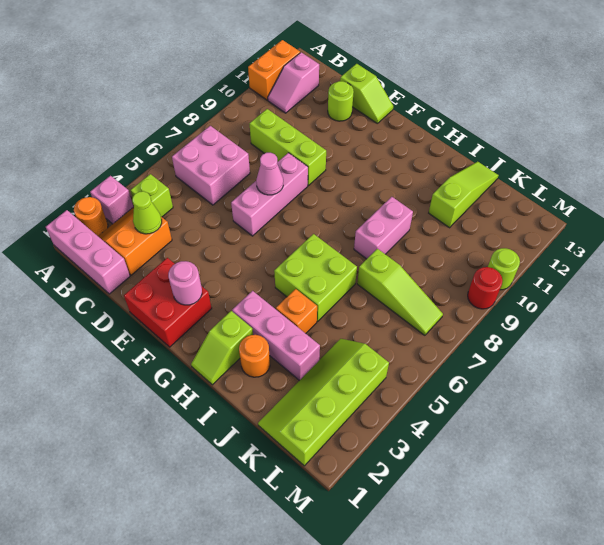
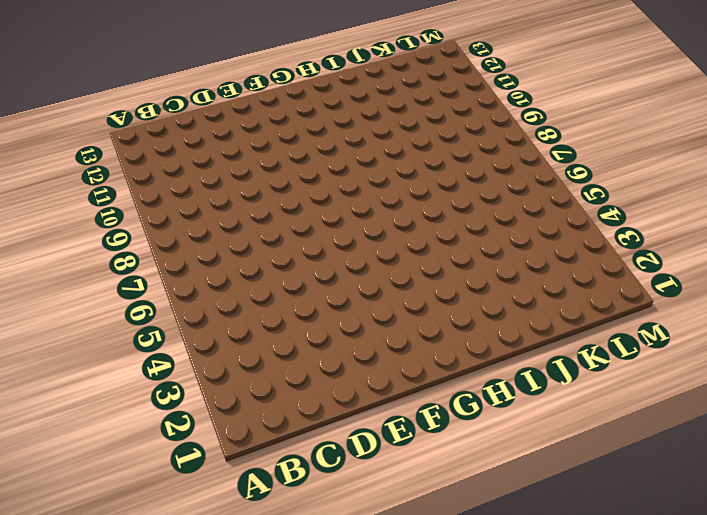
none -> pink brick A1:C1 level 1
none -> orange round brick A2 level 1
none -> pink brick A3 level 1

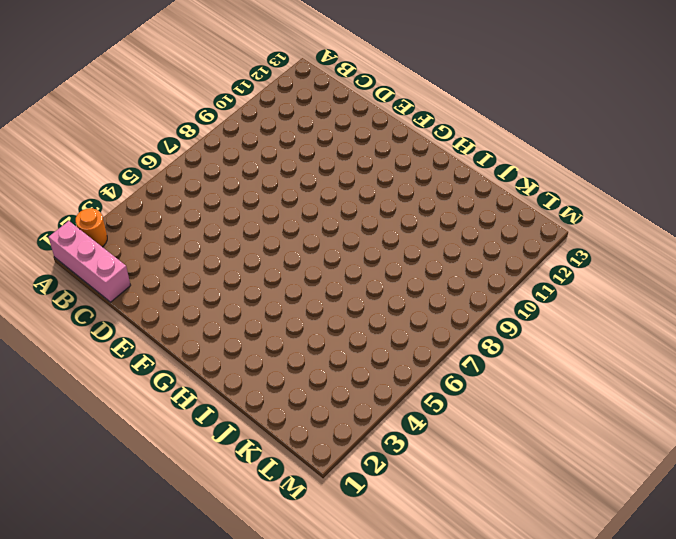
none -> pink brick A3 level 1
none -> orange brick A11:A12 level 1
none -> orange slope B2:C3 level 1 top C

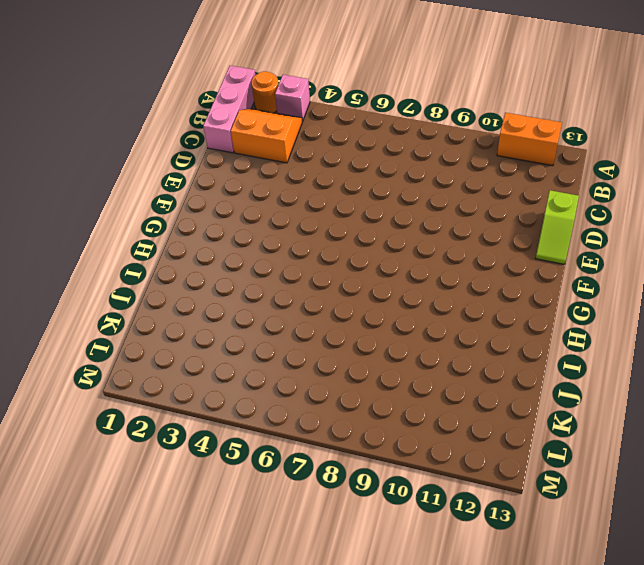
none -> lime brick B4 level 1
none -> pink brick B6:C7 level 1
none -> pink slope B11:B12 level 1 top 12

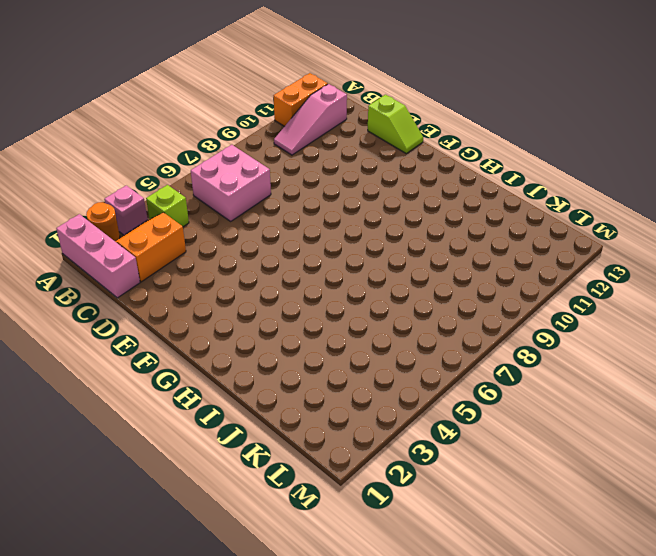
pink slope B10:B12 level 1 top 12 -> pink slope B11:B12 level 1 top 12
none -> lime brick C9:E9 level 1
none -> lime round brick D12 level 1
none -> red brick E1:F2 level 1

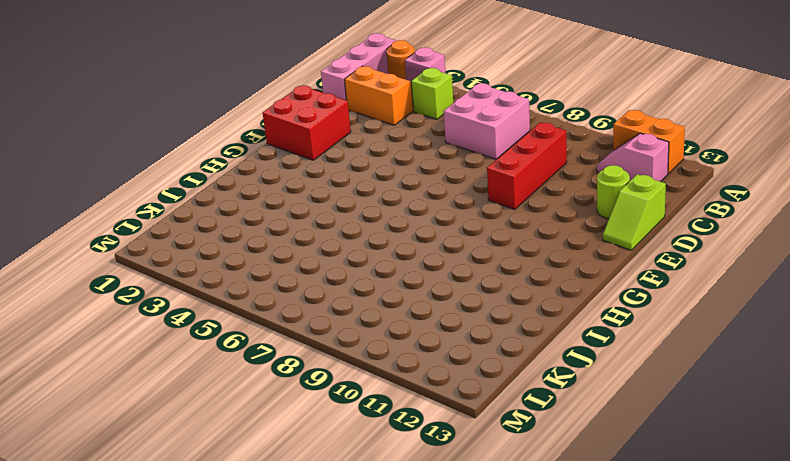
red brick C9:E9 level 1 -> lime brick C9:E9 level 1
none -> pink brick E6:E8 level 1
none -> lime slope H1:H2 level 1 top 2
none -> pink brick H3:J3 level 1

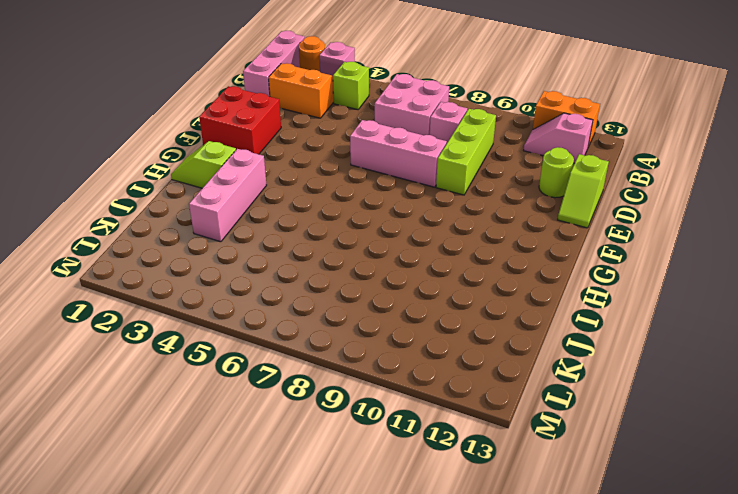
pink brick C8 level 1 -> none
none -> lime brick H5:I6 level 1
none -> orange round brick I2 level 1
none -> orange brick I4 level 1

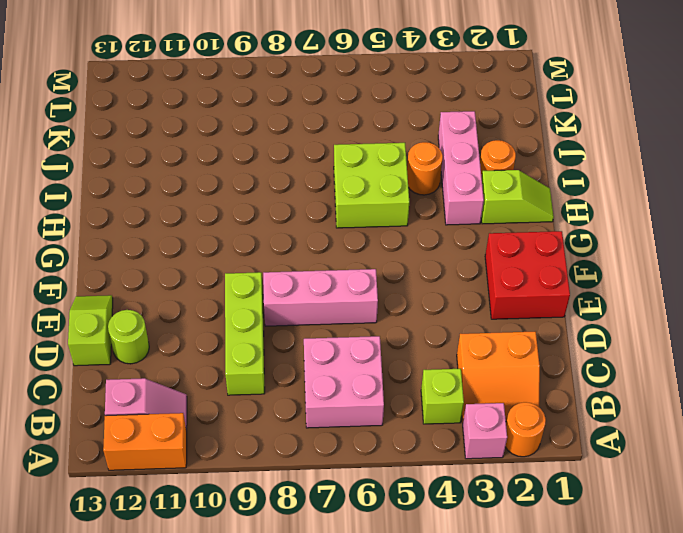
orange round brick I4 level 1 -> orange brick I4 level 1
none -> pink brick A1:C1 level 1
none -> pink brick I8:I9 level 1
none -> lime slope J7:L7 level 1 top J

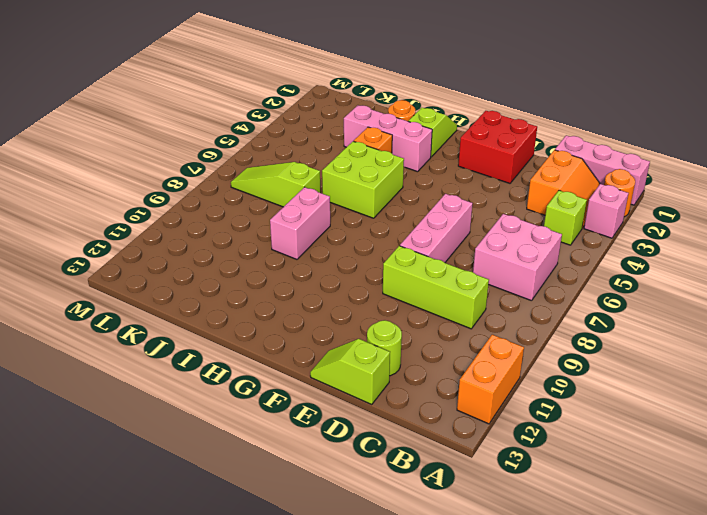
none -> pink slope B11:B12 level 1 top 12
none -> lime slope J11:J13 level 1 top 11
none -> lime slope K1:L4 level 1 top L

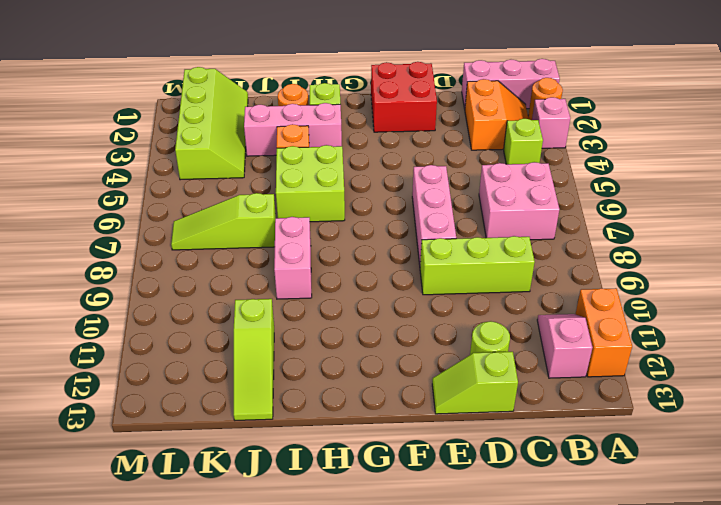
none -> red round brick M9 level 1
none -> lime round brick M10 level 1
none -> lime cone C3 level 2

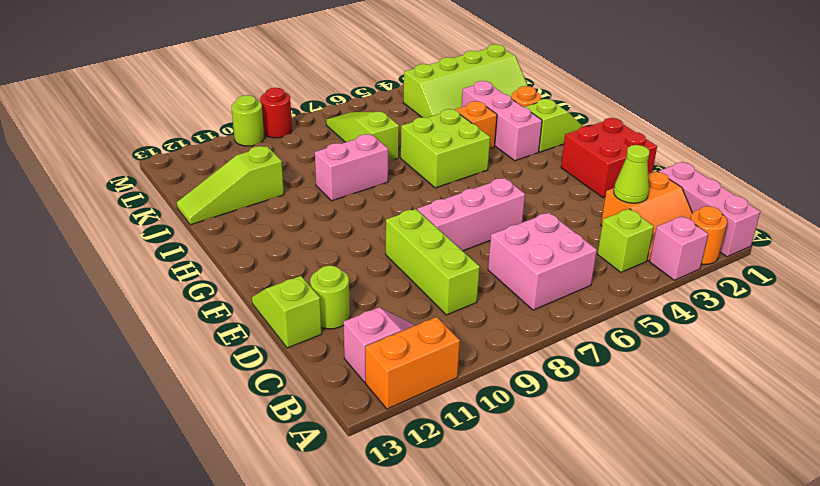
none -> pink cone E7 level 2
none -> pink round brick F2 level 2

